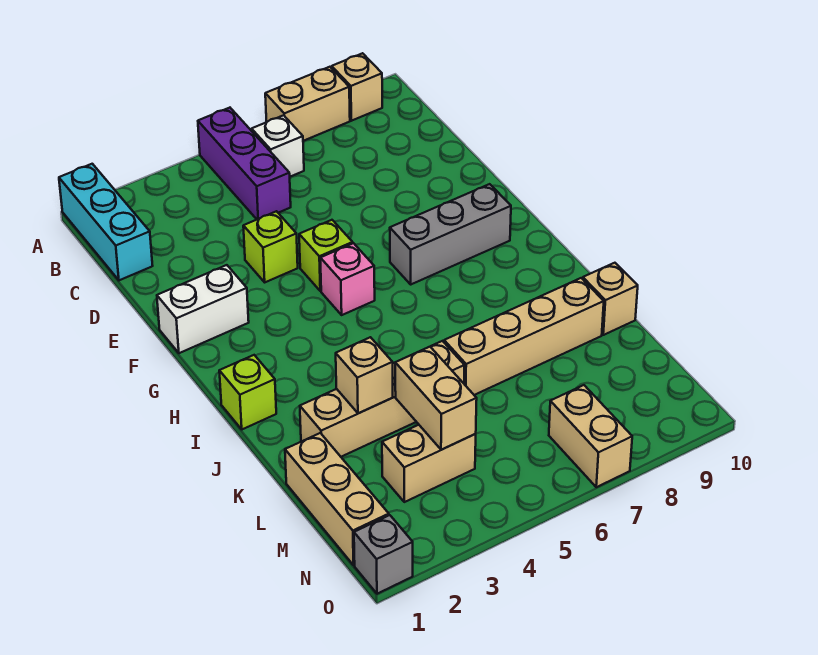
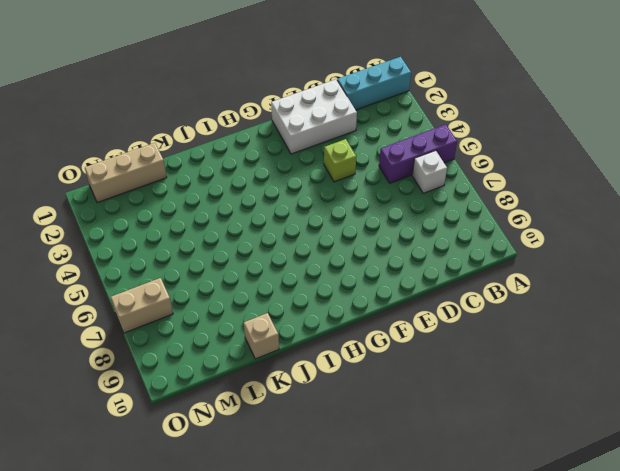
white brick D1:F2 level 1 -> white brick F1:F2 level 1
none -> tan brick A7:A8 level 1
none -> tan brick A9 level 1
none -> lime brick F5 level 1

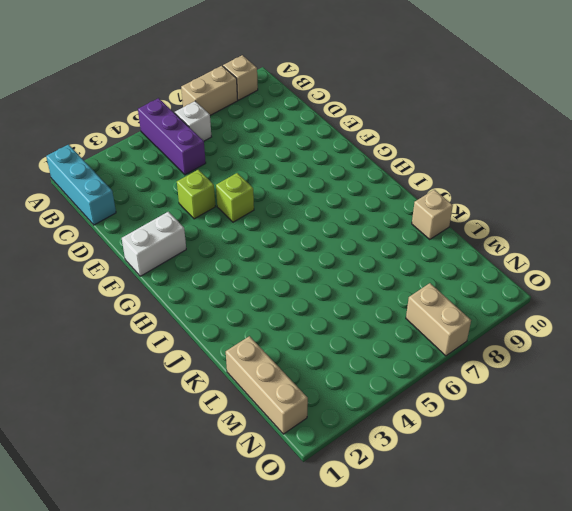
none -> pink brick G5 level 1
none -> grey brick G7:G9 level 1
none -> lime brick I1 level 1

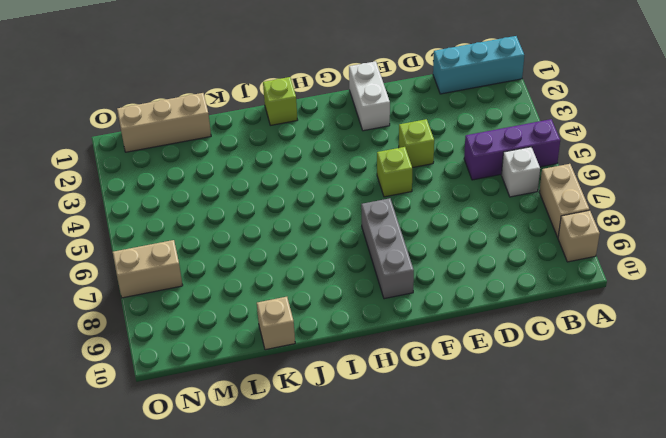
none -> pink brick G5 level 1
none -> tan brick K2:K5 level 1
none -> tan brick K6:K9 level 1

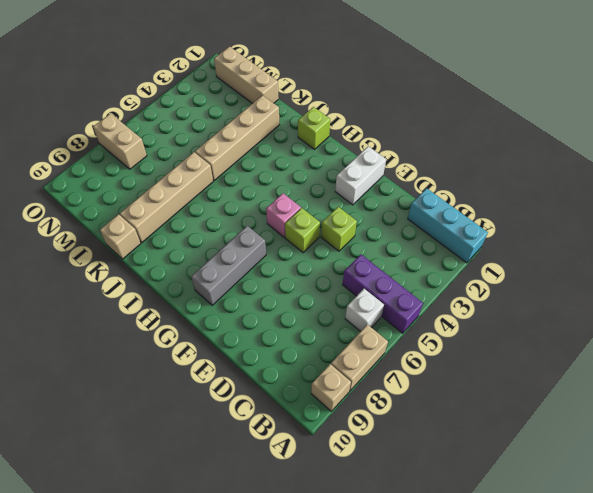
none -> tan brick M3:M4 level 1
none -> grey brick O1 level 1
none -> tan brick K3 level 2

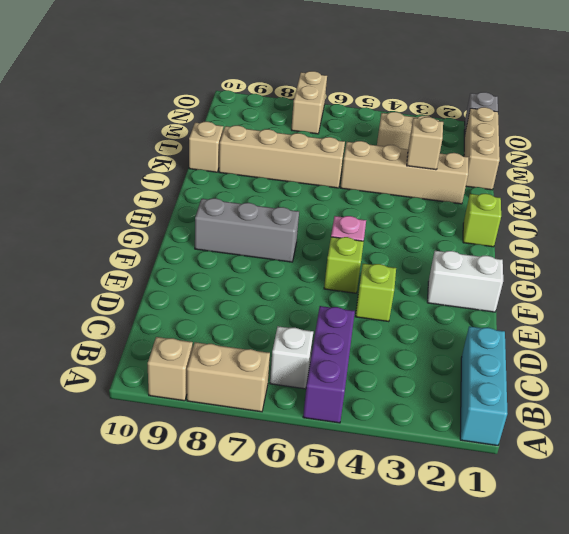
none -> tan brick L4:M4 level 2

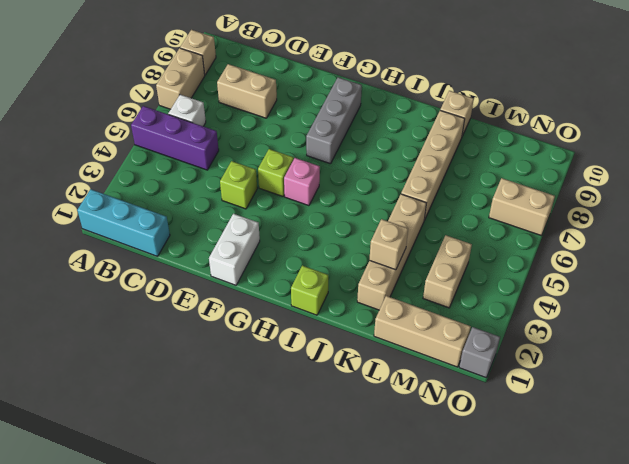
tan brick C8:D8 level 1 -> tan brick L4:M4 level 2

